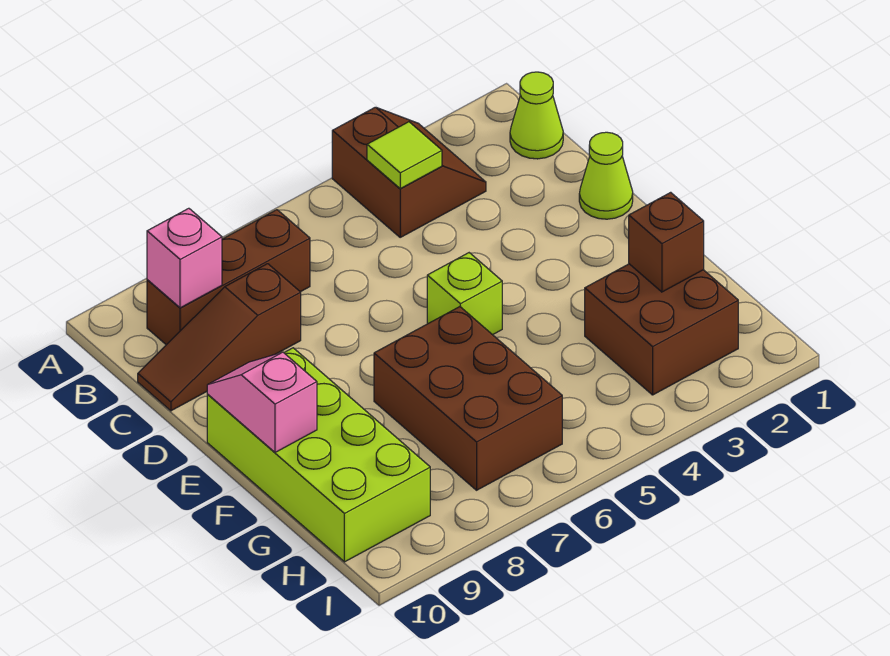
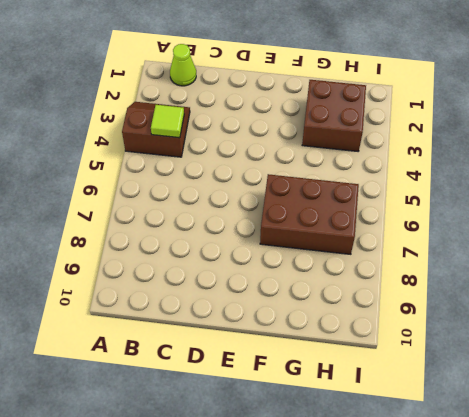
none -> brown brick B7:B9 level 1
none -> brown slope C8:C10 level 1 top 8
none -> lime cone D1 level 1

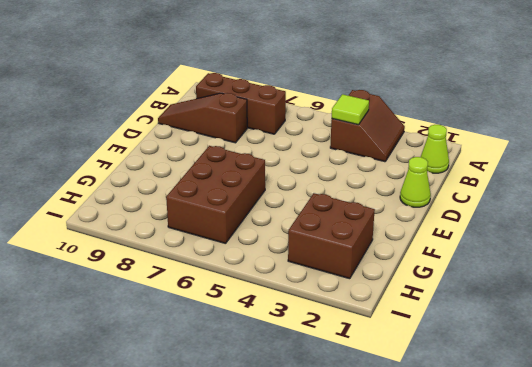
none -> lime brick E5 level 1
none -> lime brick E9:H10 level 1
none -> pink brick B9 level 2

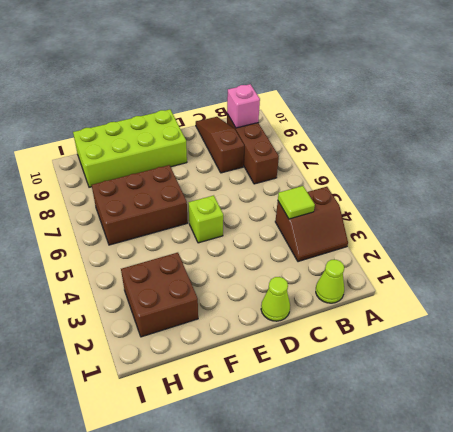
none -> pink slope E10:F10 level 2 top F
none -> brown brick G2 level 2

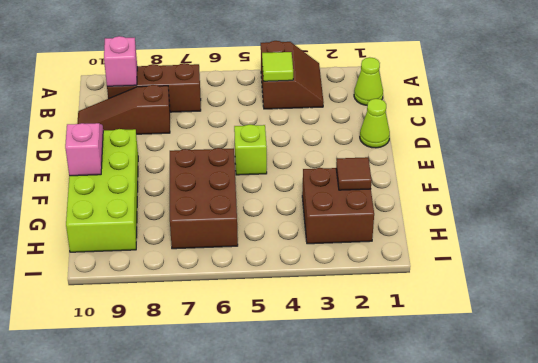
brown tile G2 level 2 -> brown brick G2 level 2

